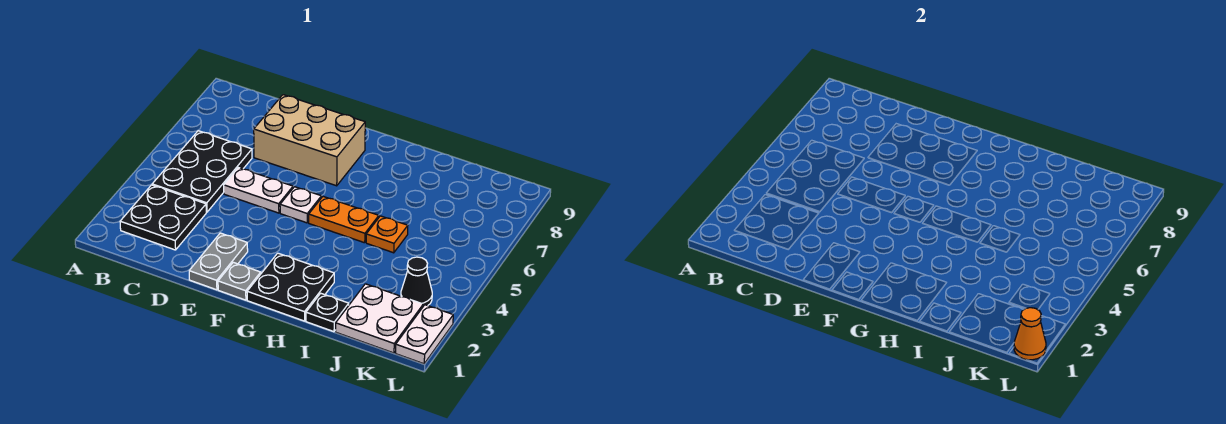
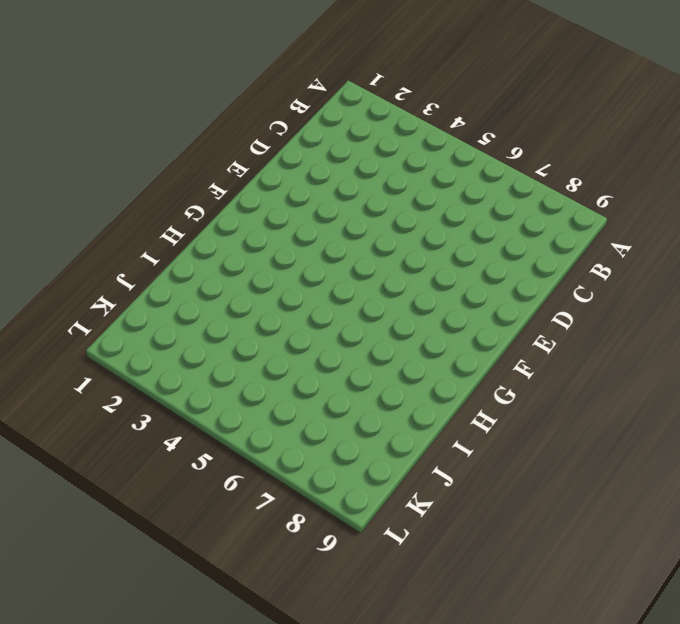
none -> black plate B2:C3 level 1
none -> black plate B4:C6 level 1
none -> white plate D5:E5 level 1

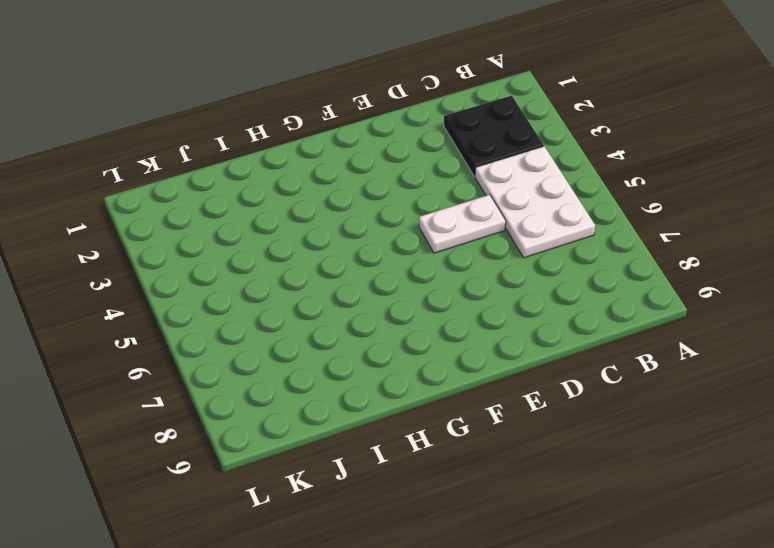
white plate B4:C6 level 1 -> black plate B4:C6 level 1
none -> tan brick D7:F8 level 1
none -> grey plate E1:E2 level 1
none -> grey plate F1 level 1

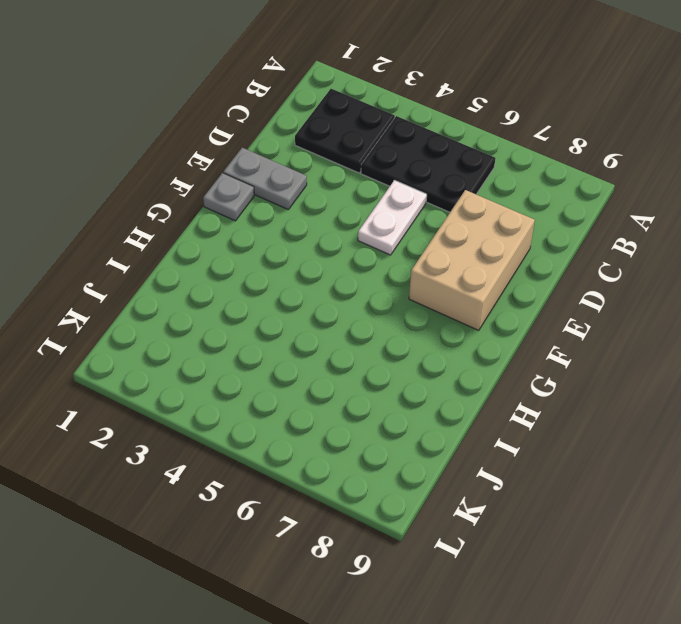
none -> white plate F5 level 1
none -> black plate G1:H2 level 1
none -> orange plate G5:H5 level 1

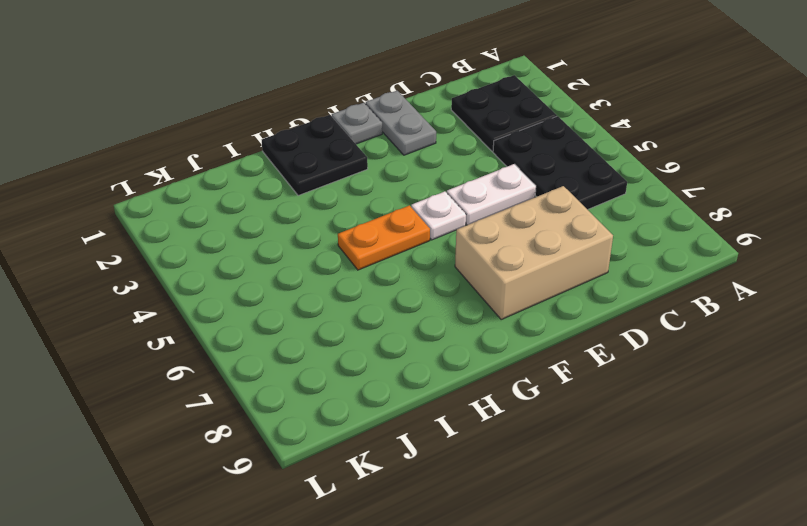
none -> black plate I1 level 1
none -> orange plate I5 level 1
none -> white plate J1:K2 level 1

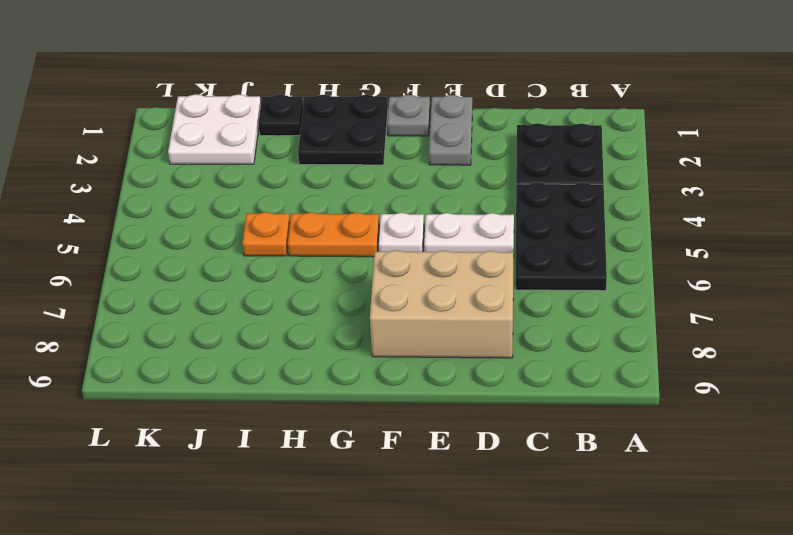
none -> black cone K3 level 1
none -> white plate L1:L2 level 1
none -> orange cone L1 level 2

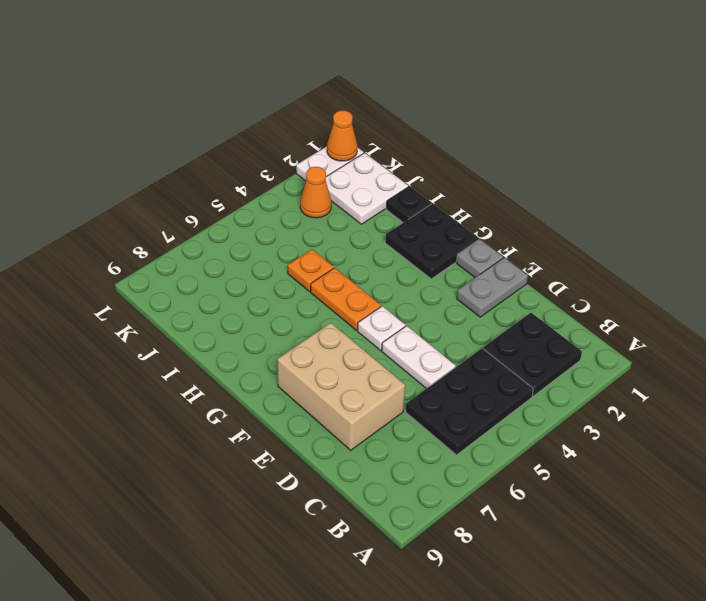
orange cone K3 level 1 -> black cone K3 level 1

